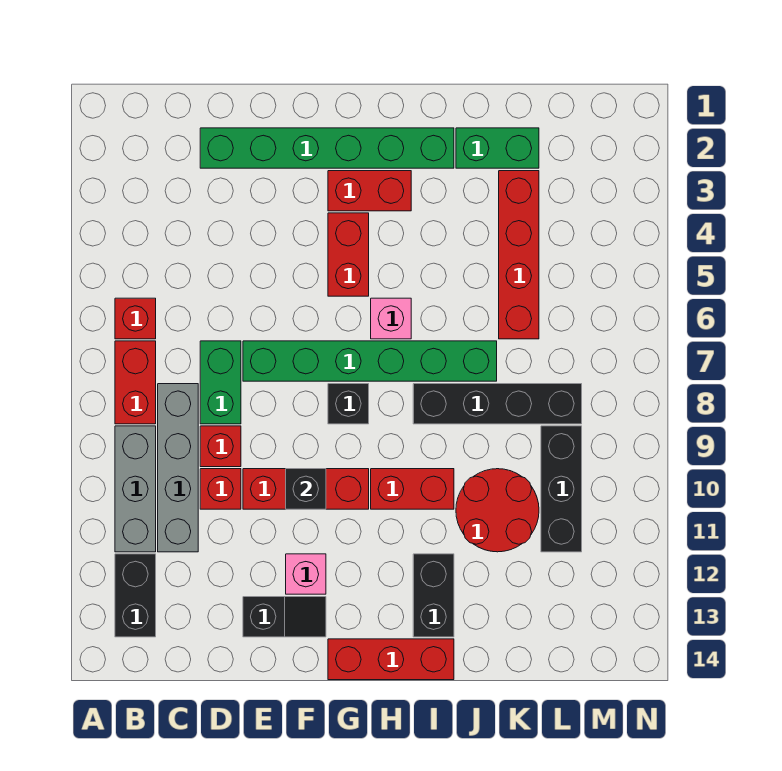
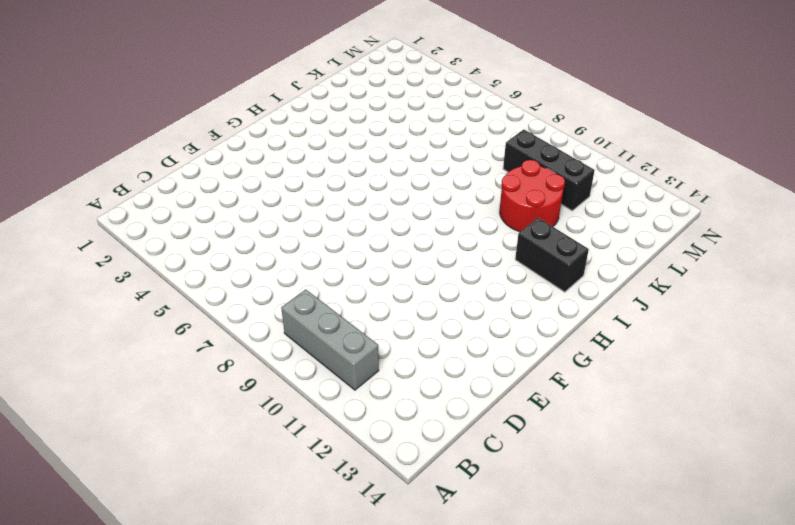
none -> red brick B6 level 1
none -> red brick B7:B8 level 1
none -> black brick B12:B13 level 1

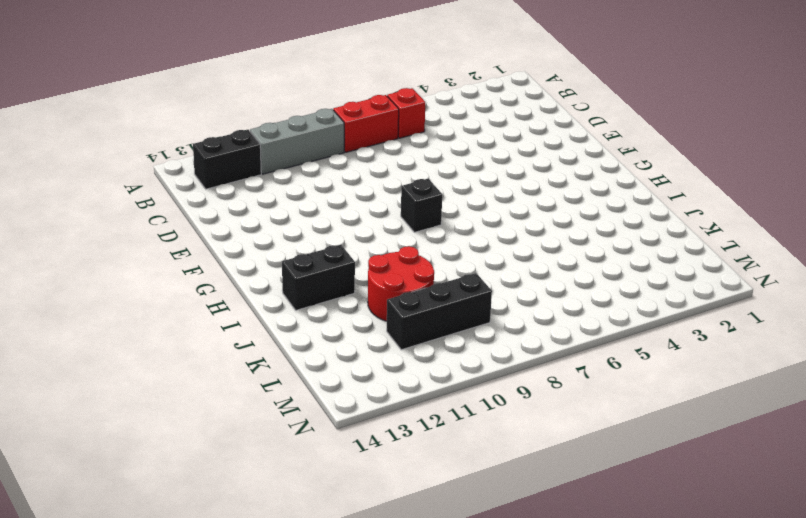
none -> grey brick C8:C11 level 1
none -> green brick D2:I2 level 1
none -> green brick D7:D8 level 1

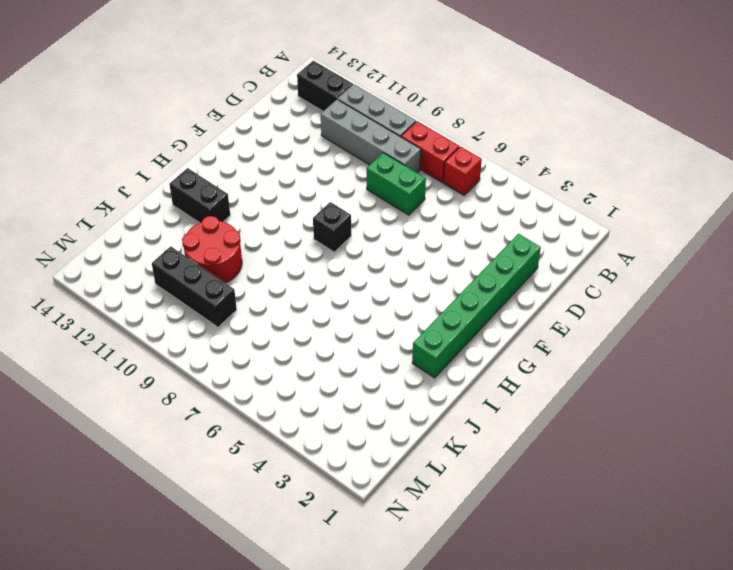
none -> red brick D9 level 1
none -> red brick D10 level 1
none -> green brick E7:J7 level 1

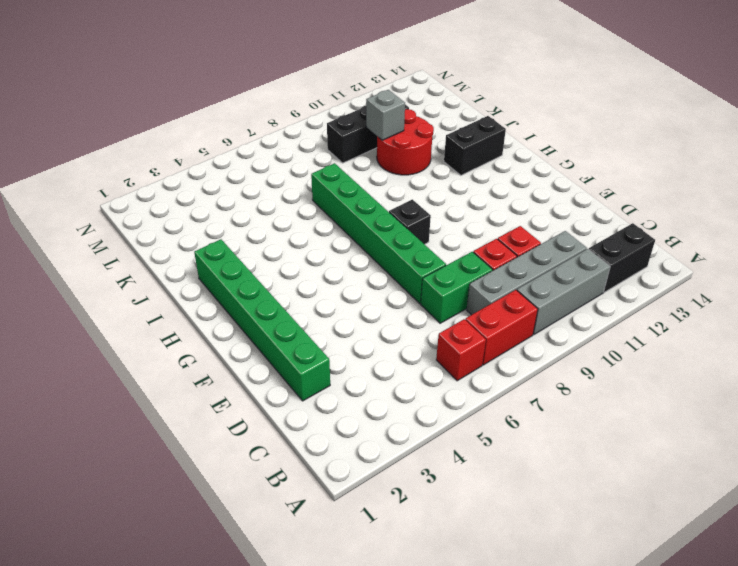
grey brick K10 level 2 -> none
none -> red brick E10:G10 level 1
none -> black slope E13:F13 level 1 top E
none -> pink brick F12 level 1

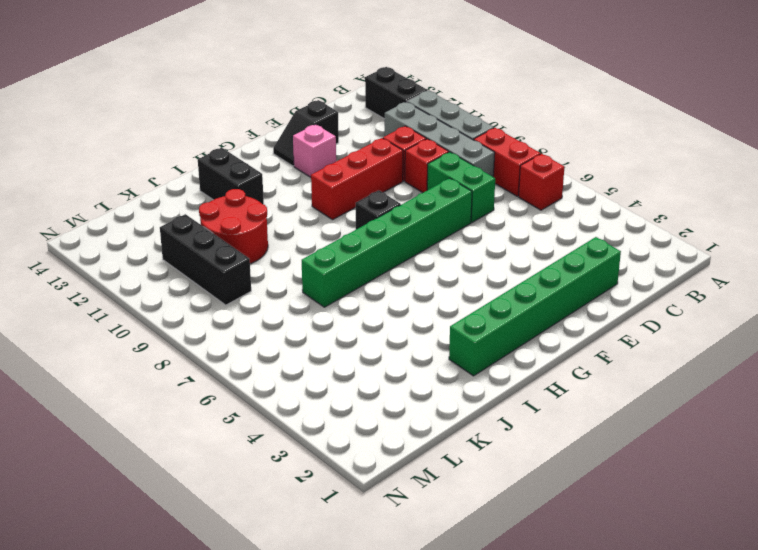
none -> red brick G3:H3 level 1
none -> red brick G4:G5 level 1
none -> red brick G14:I14 level 1

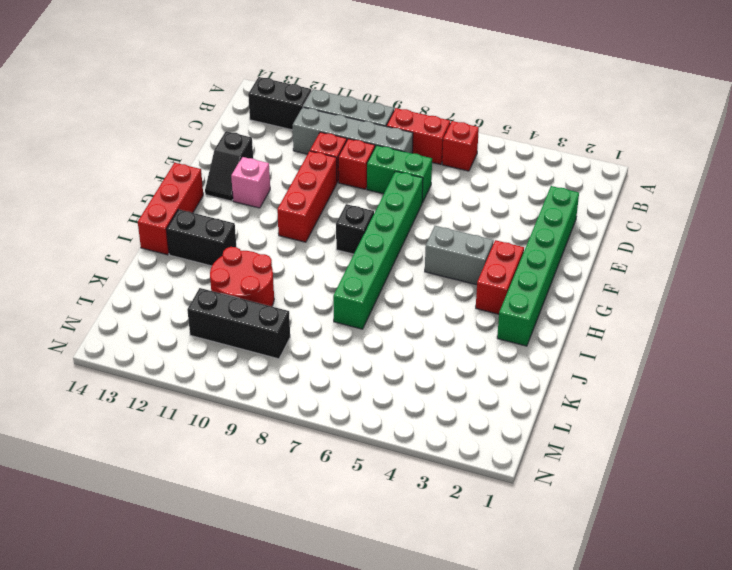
grey brick G4:G5 level 1 -> red brick G4:G5 level 1
none -> pink brick H6 level 1
none -> red brick H10:I10 level 1
none -> black brick I8:L8 level 1

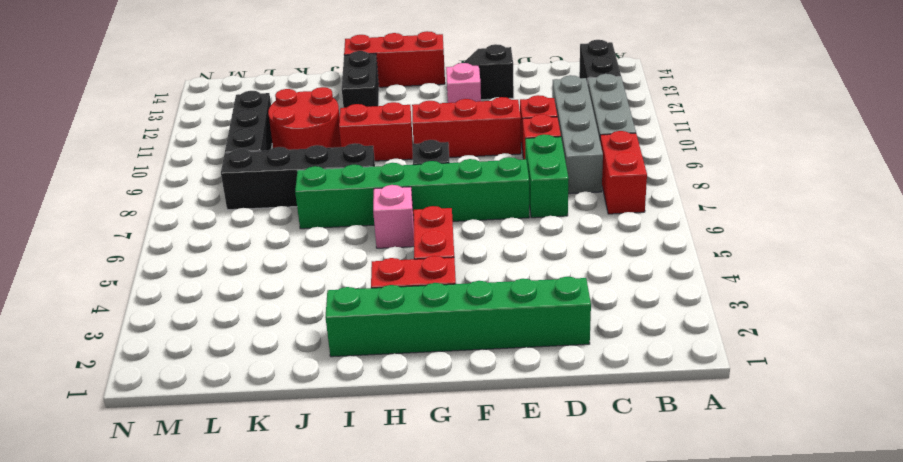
none -> red brick B6 level 1
none -> green brick J2:K2 level 1
none -> red brick K3:K6 level 1

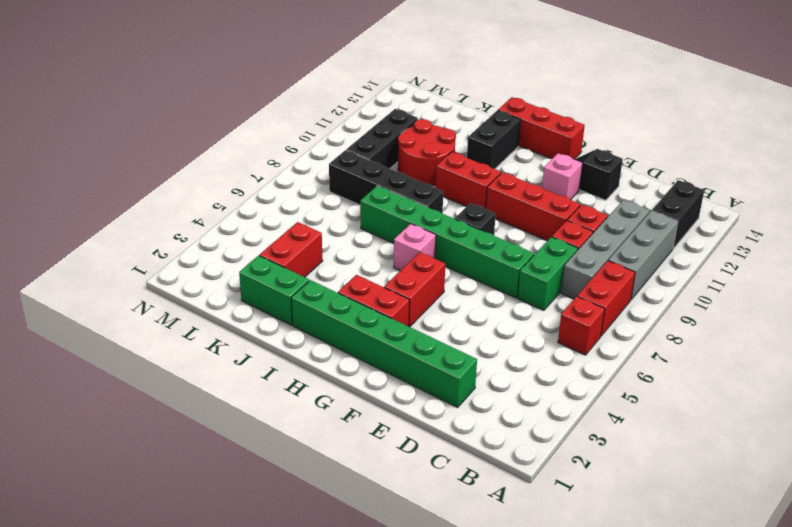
red brick K3:K4 level 1 -> red brick K3:K6 level 1
none -> black brick F10 level 2

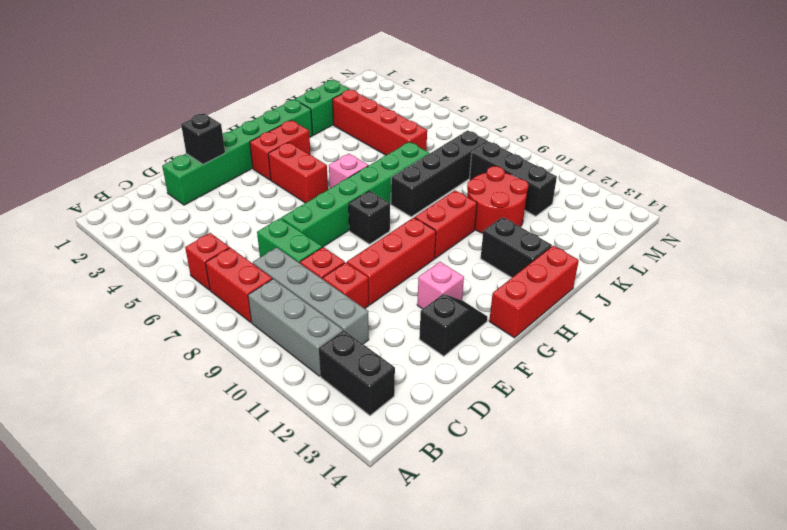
black brick E2 level 2 -> black brick F10 level 2

